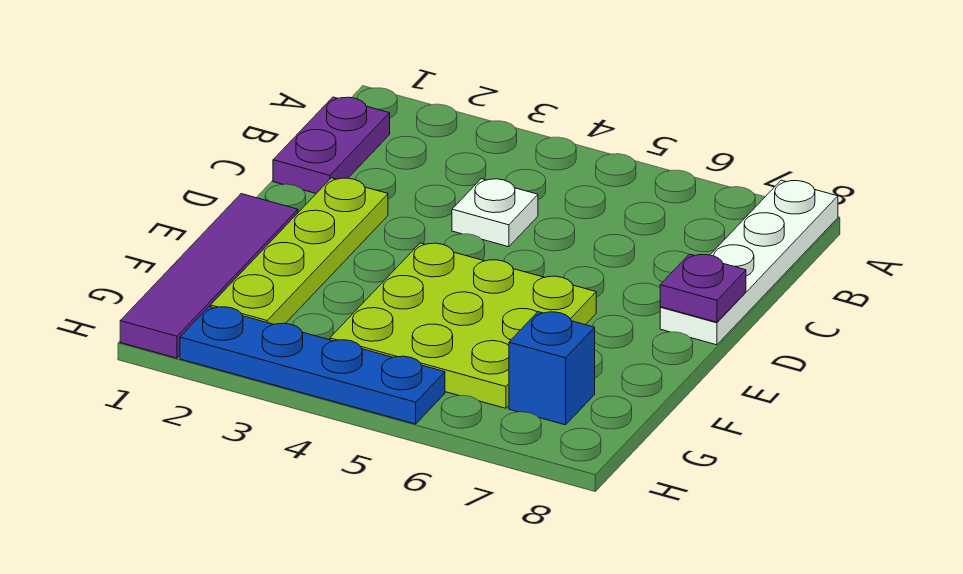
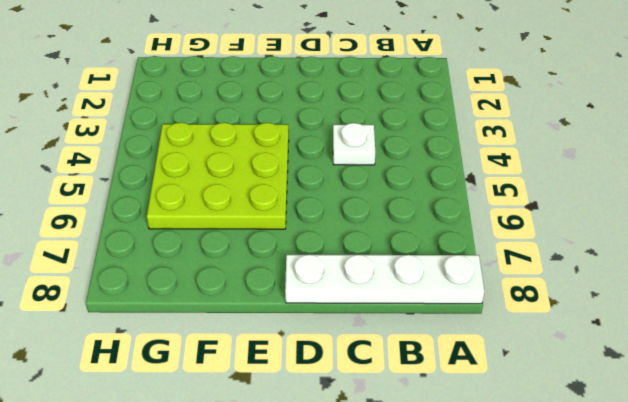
none -> purple plate B1:C1 level 1
none -> lime plate D2:G2 level 1

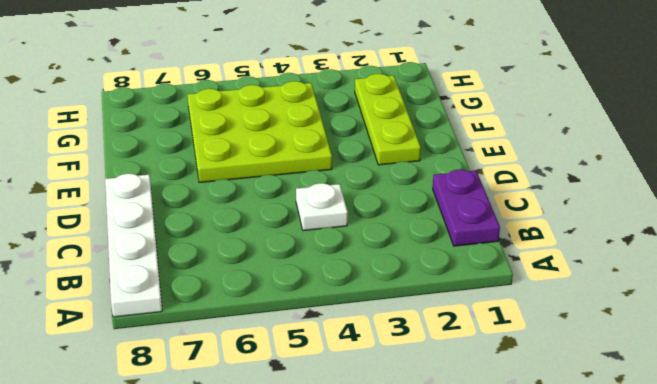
lime plate E2:G2 level 1 -> lime plate D2:G2 level 1
none -> purple tile E1:H1 level 1
none -> blue brick G7 level 1

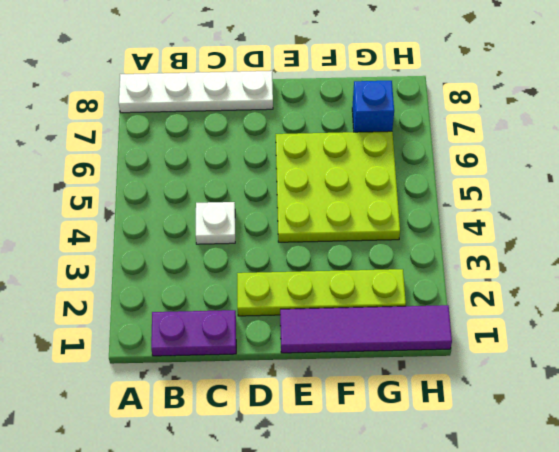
none -> blue plate H2:H5 level 1
none -> purple plate D8 level 2

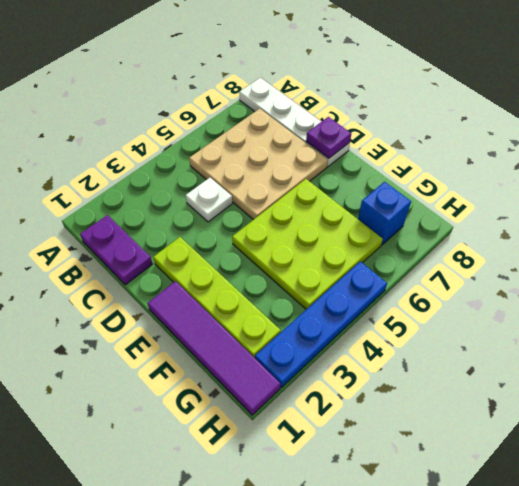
tan plate B5:D7 level 1 -> none

